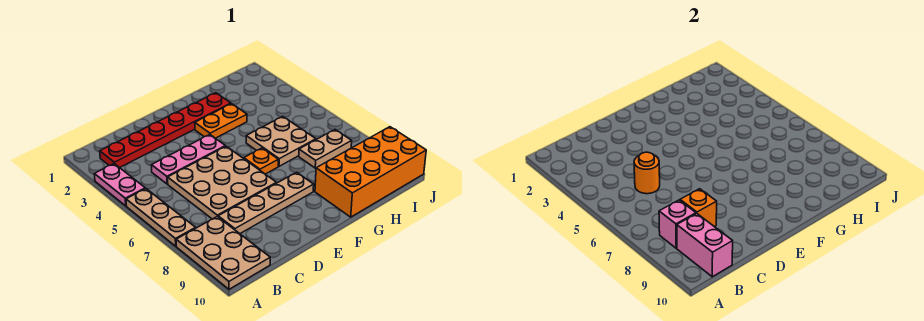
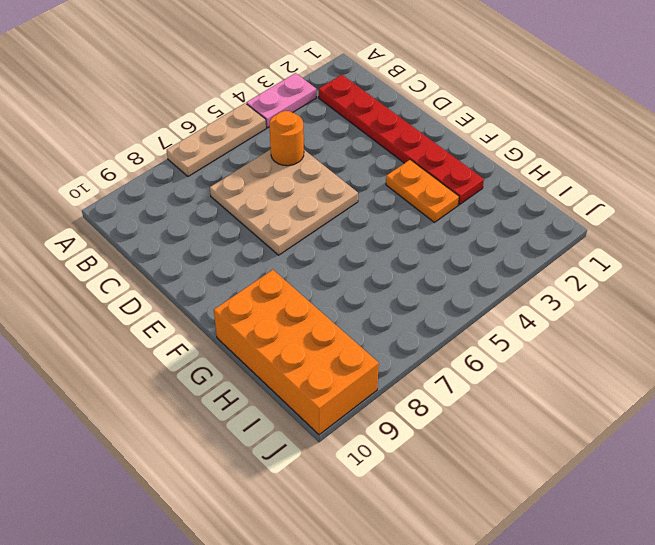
none -> tan plate A8:B10 level 1
none -> pink plate C4:E4 level 1
none -> tan plate C8:F8 level 1

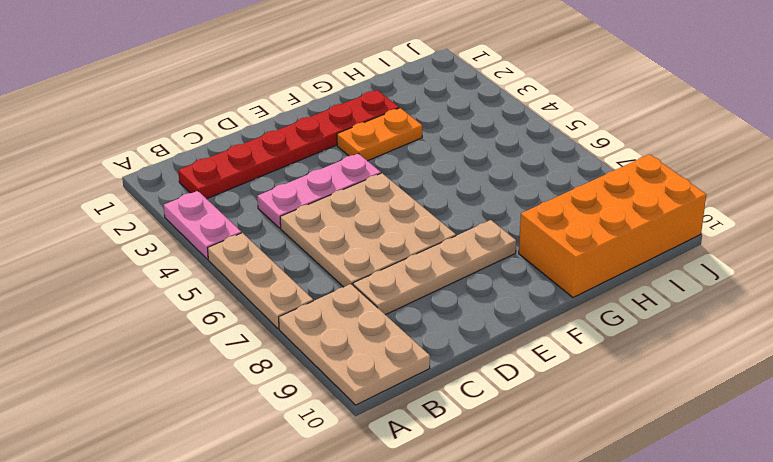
none -> orange plate F6 level 1
none -> tan plate G5:H6 level 1
none -> tan plate H7:I7 level 1

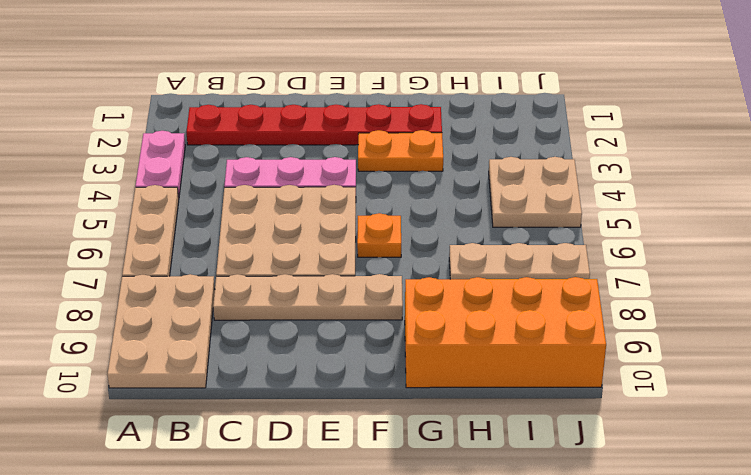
tan plate H7:J7 level 1 -> tan plate H7:I7 level 1
tan plate I4:J5 level 1 -> tan plate G5:H6 level 1
none -> pink brick B8 level 2
none -> pink brick B9:B10 level 2
none -> orange round brick C5 level 2

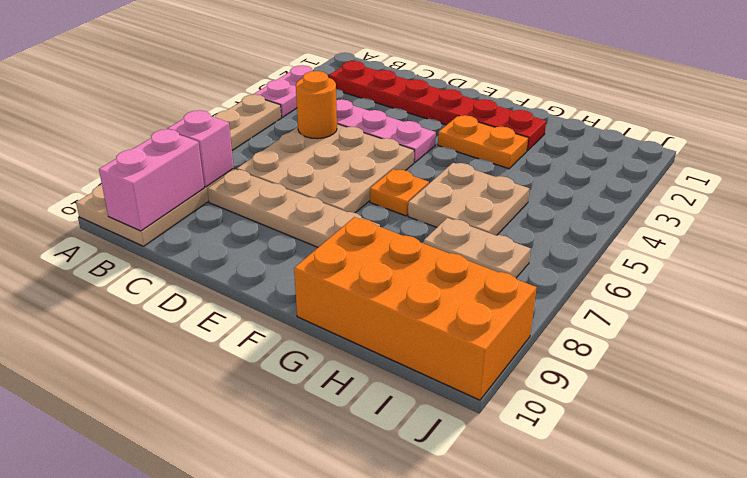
none -> orange brick C8 level 2

